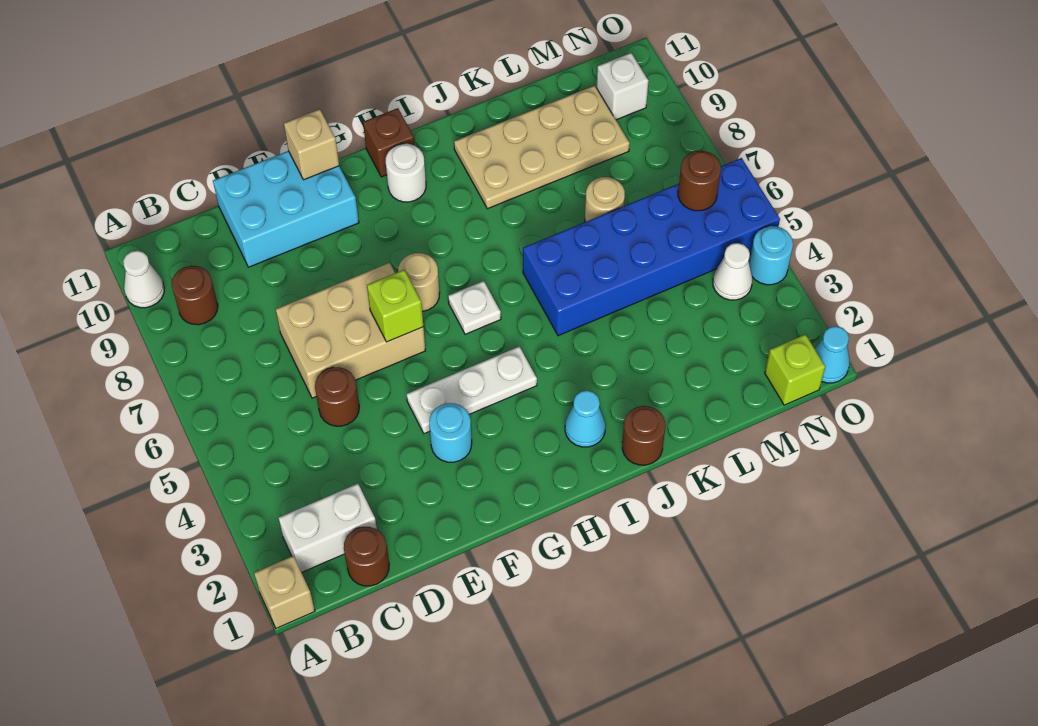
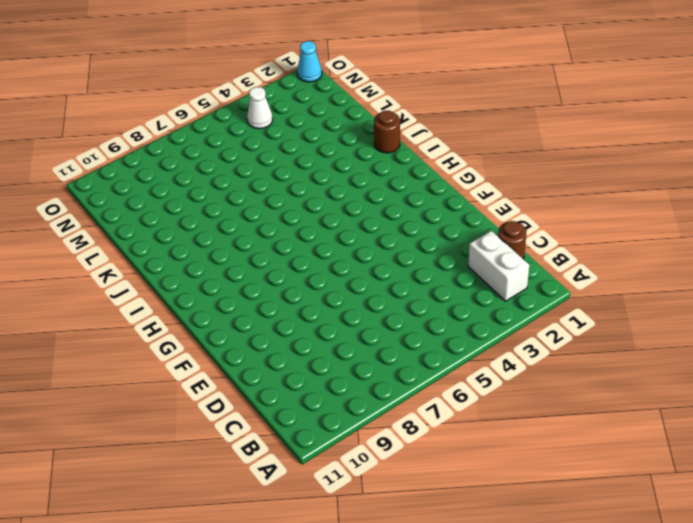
none -> tan brick A1 level 1
none -> white cone A10 level 1
none -> brown round brick B9 level 1

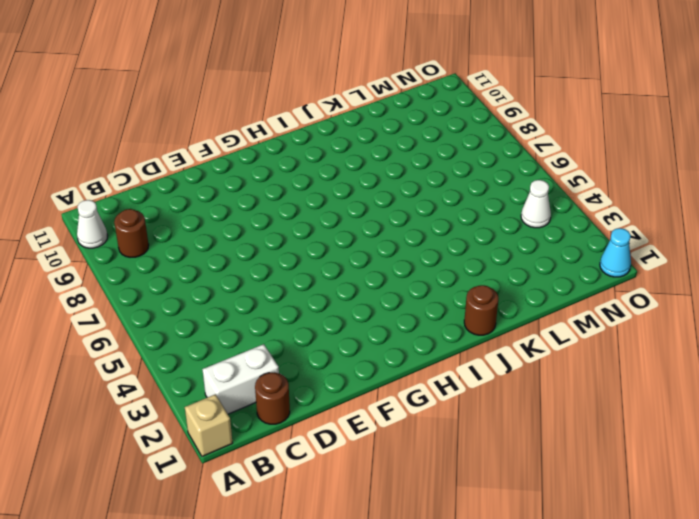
none -> brown round brick D5 level 1
none -> tan brick D6:F7 level 1
none -> cyan brick D10:F11 level 1

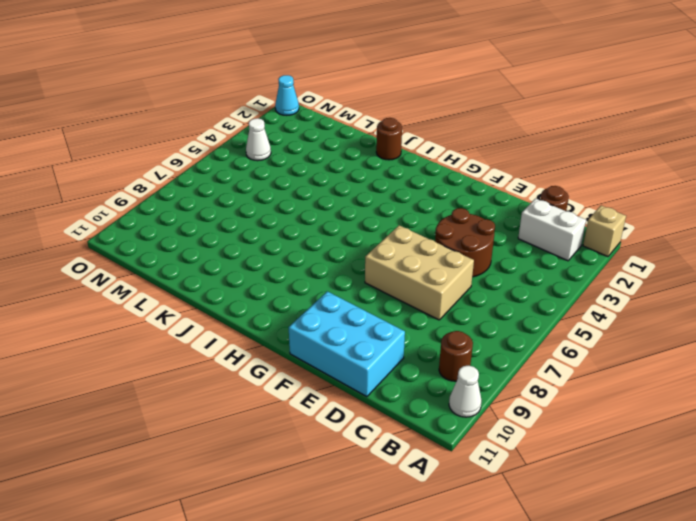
brown round brick D4:E5 level 1 -> brown round brick D5 level 1
none -> cyan round brick F3 level 1
none -> white plate F4:H4 level 1
none -> tan round brick G7 level 1

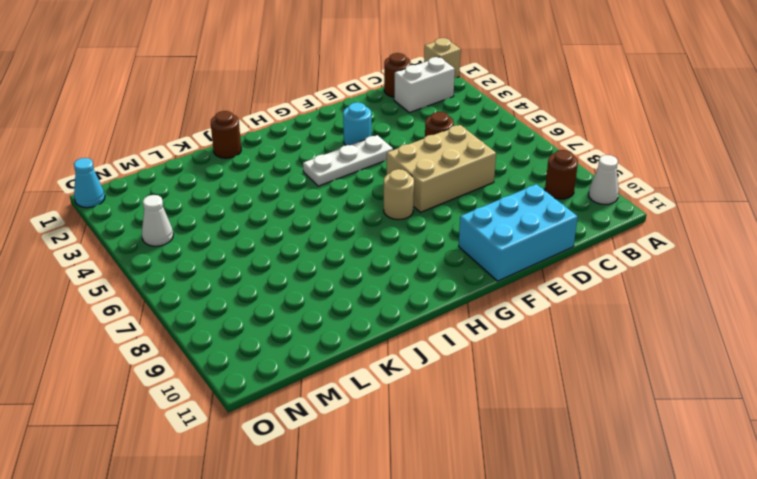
none -> white plate H6 level 1
none -> white round brick H10 level 1
none -> brown brick H11 level 1

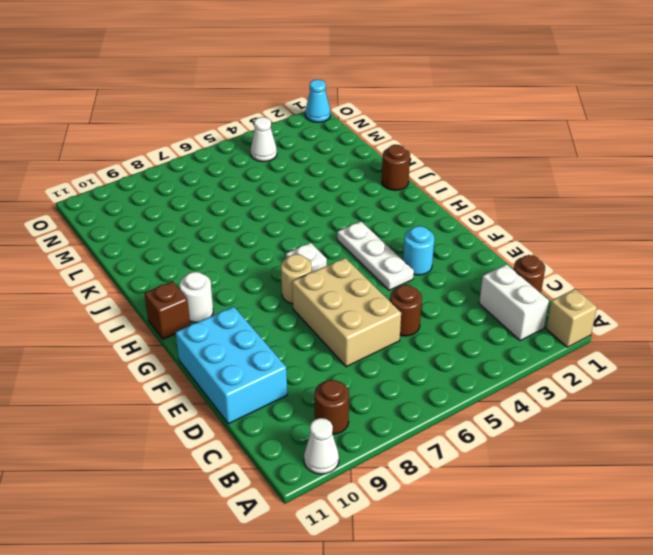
none -> cyan cone I2 level 1
none -> blue brick J5:O6 level 1
none -> tan plate J9:M10 level 1

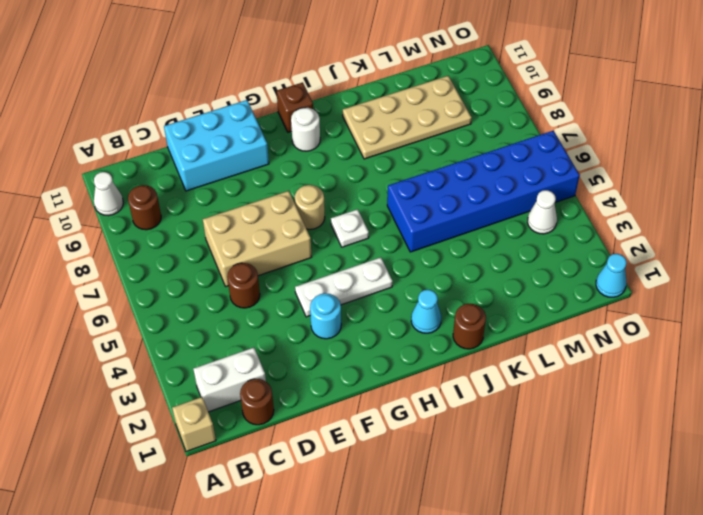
none -> tan round brick L7 level 1
none -> lime brick N1 level 1
none -> white brick N10 level 1

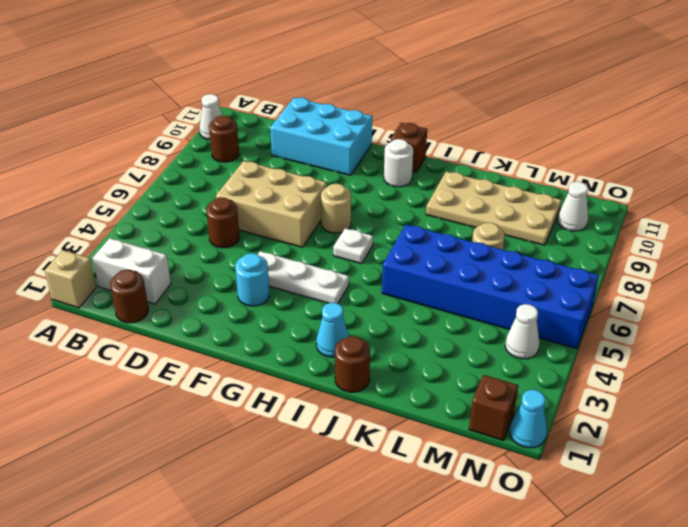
brown brick N1 level 1 -> lime brick N1 level 1
white cone N10 level 1 -> white brick N10 level 1
none -> cyan round brick O4 level 1
none -> lime brick F6 level 2
none -> tan brick F11 level 2

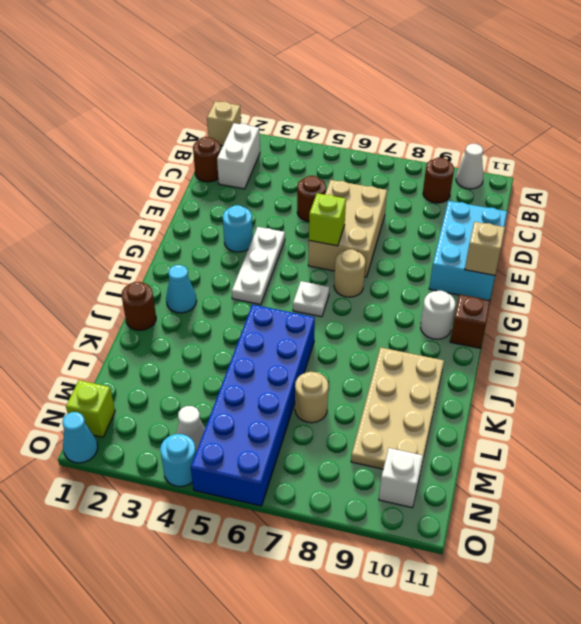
none -> brown round brick N6 level 2

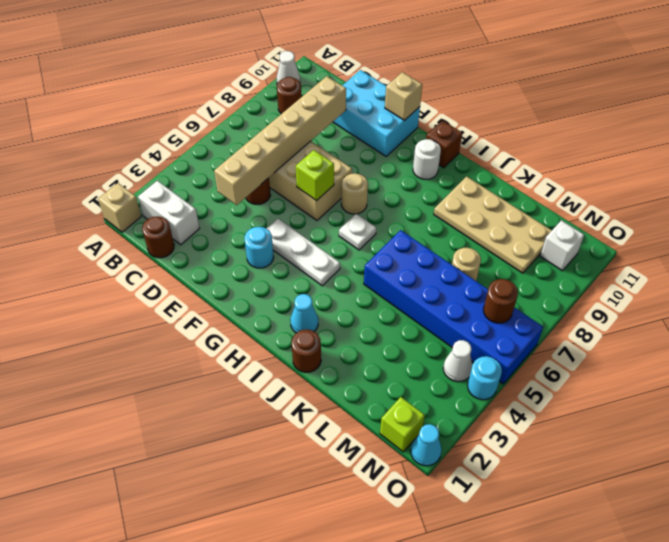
tan brick D4:D9 level 2 -> none

